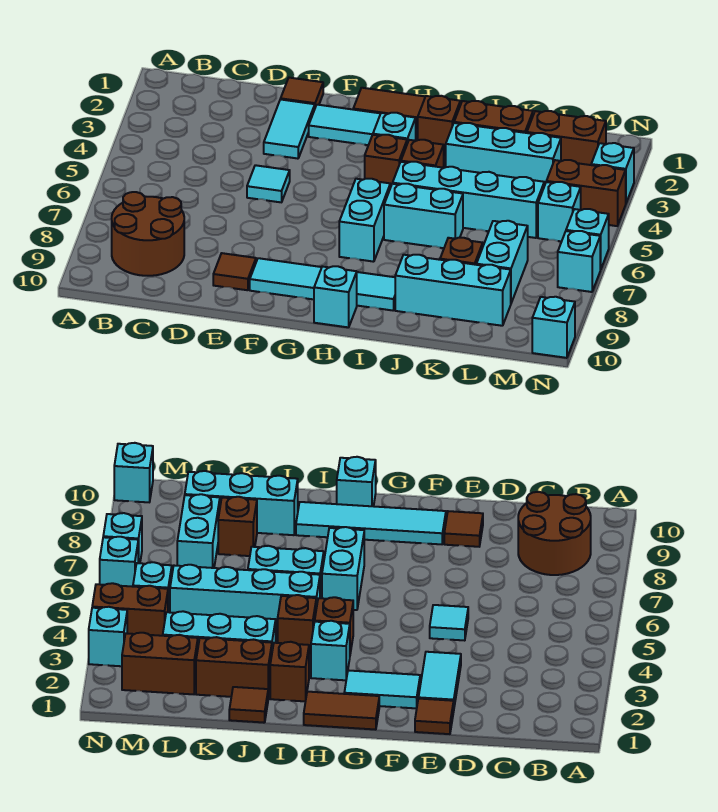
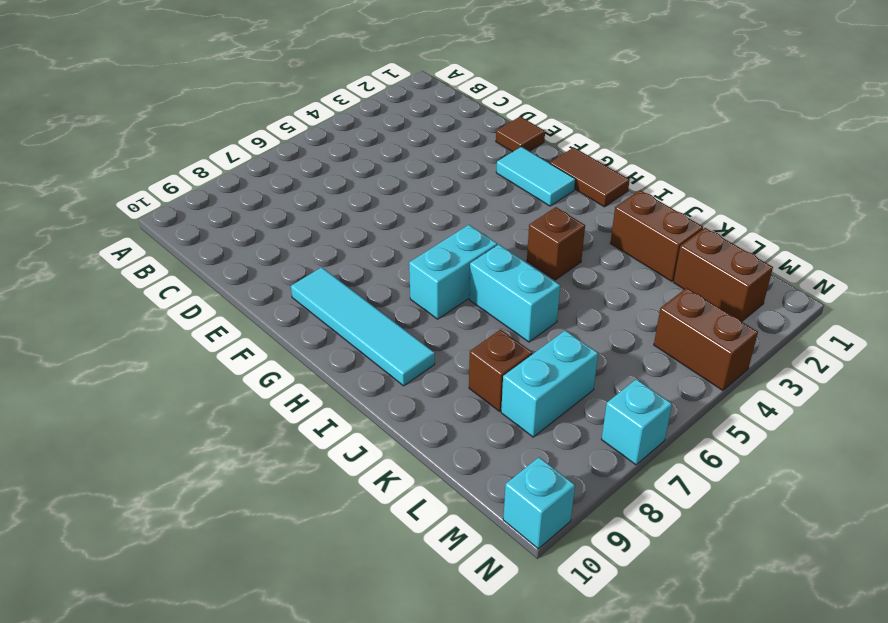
none -> brown round brick B8:C9 level 1
none -> cyan tile E2:E3 level 1
none -> cyan tile E5 level 1

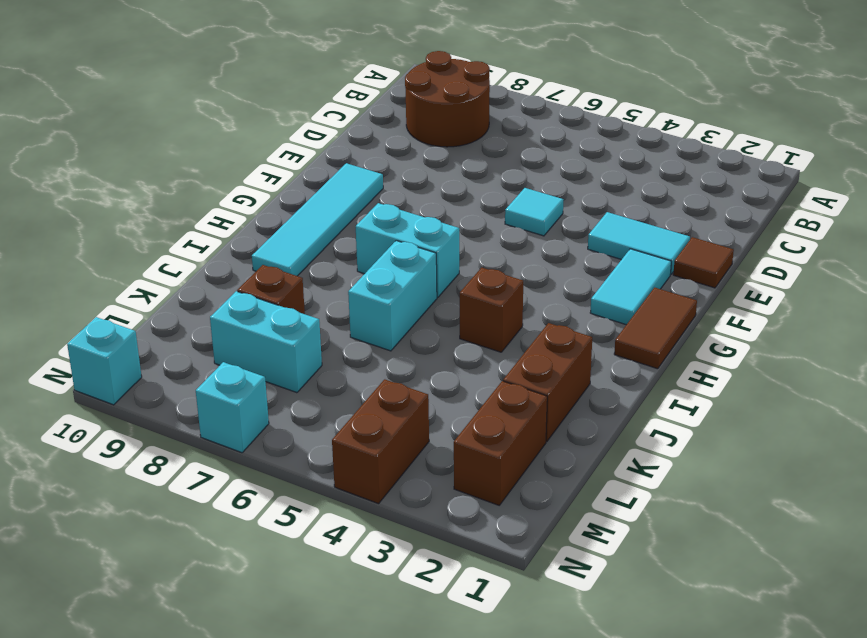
none -> brown tile E9 level 1
none -> cyan brick H3 level 1
none -> brown brick H4 level 1

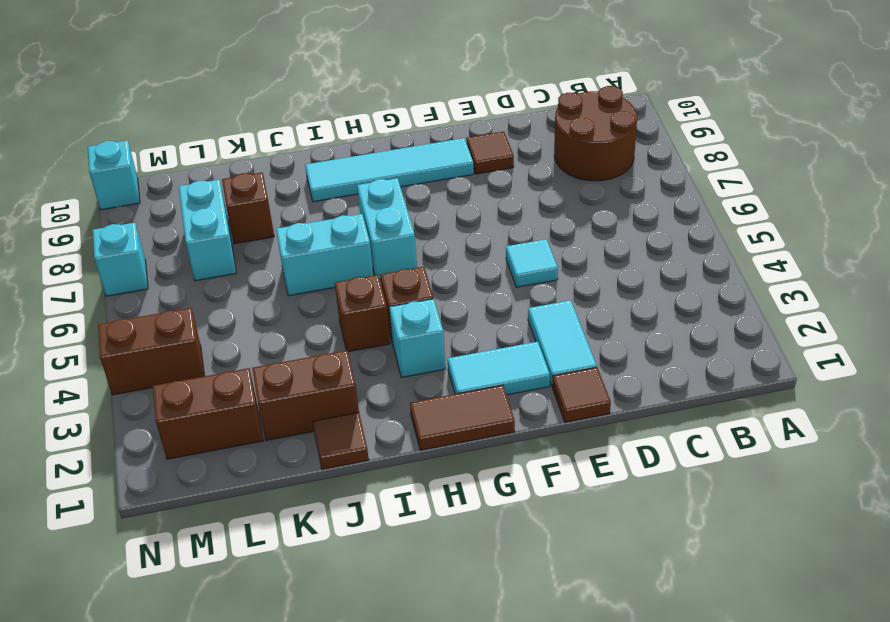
none -> cyan brick H10 level 1
none -> brown brick I2 level 1
none -> cyan brick I5:L5 level 1

